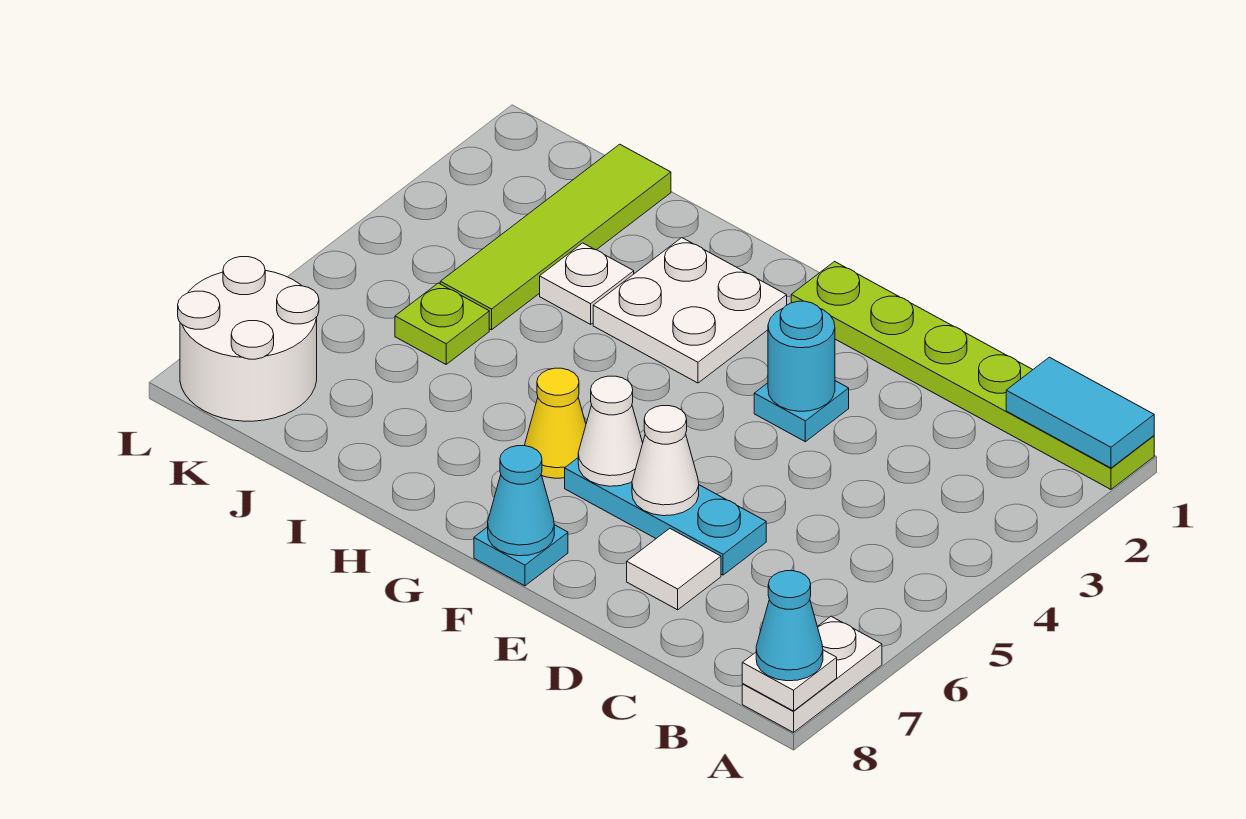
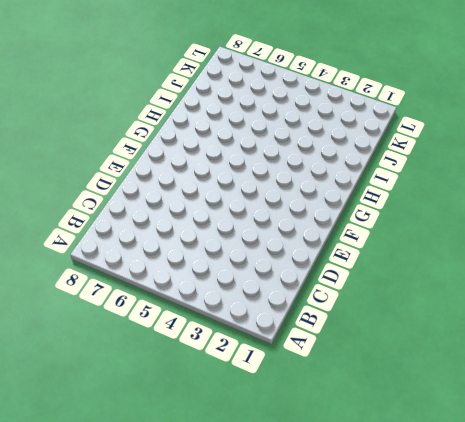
none -> lime plate A1:F1 level 1
none -> white plate A7:A8 level 1
none -> cyan plate D6:F6 level 1

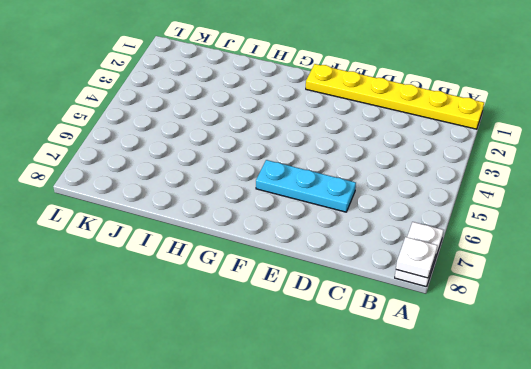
yellow plate A1:F1 level 1 -> lime plate A1:F1 level 1
none -> white tile D7 level 1
none -> cyan plate E3 level 1
none -> cyan plate F8 level 1

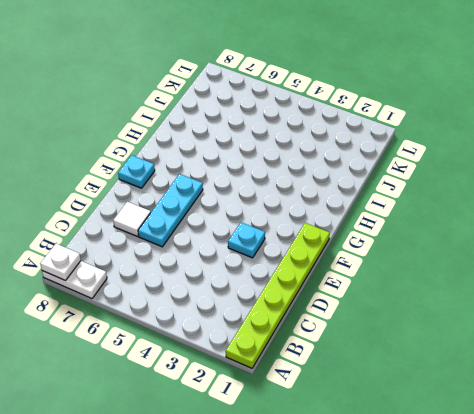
none -> white plate G2:H3 level 1
none -> yellow cone G6 level 1
none -> white plate I3 level 1

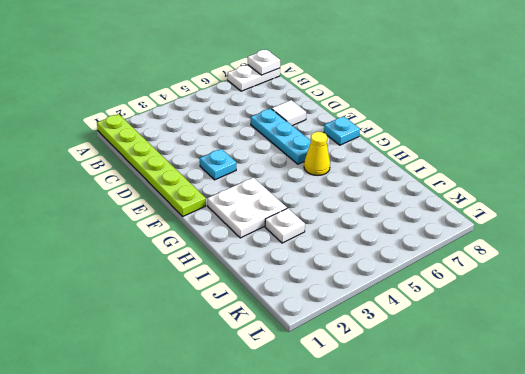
none -> lime tile J1:J4 level 1
none -> lime plate J5 level 1
none -> white round brick K7:L8 level 1

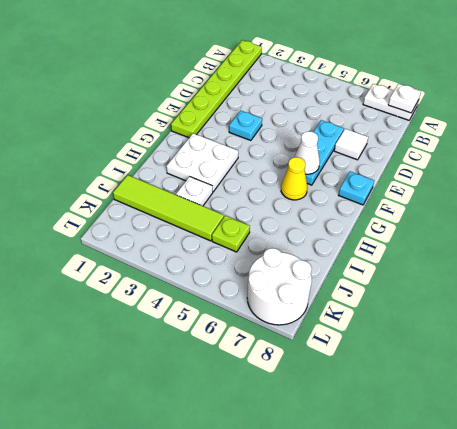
none -> cyan tile A1:B1 level 2
none -> cyan round brick E3 level 2
none -> white cone E6 level 2

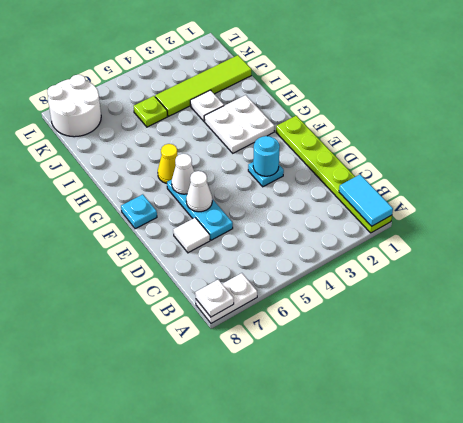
none -> cyan cone F8 level 2
none -> cyan cone A8 level 3

